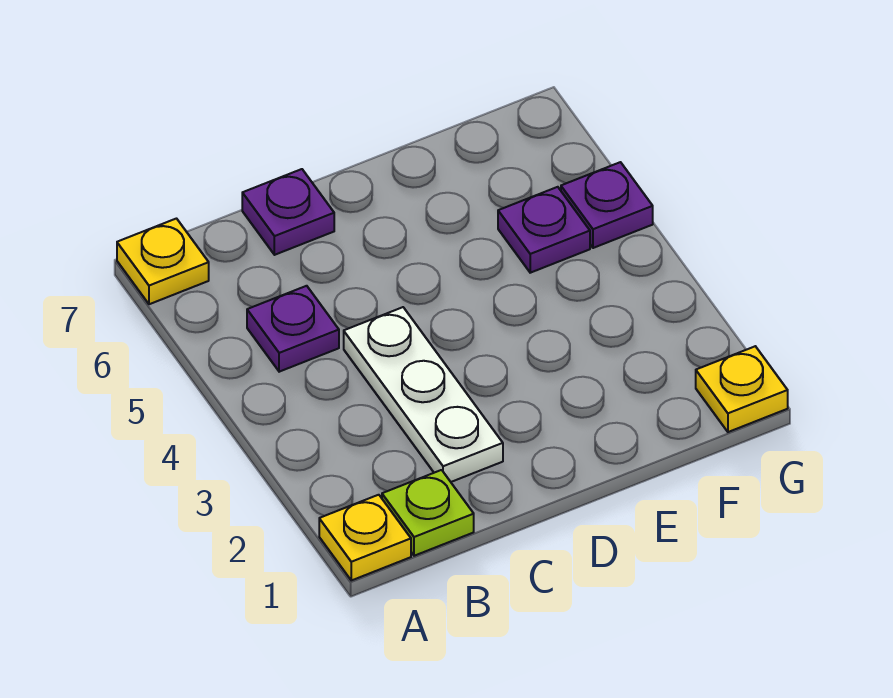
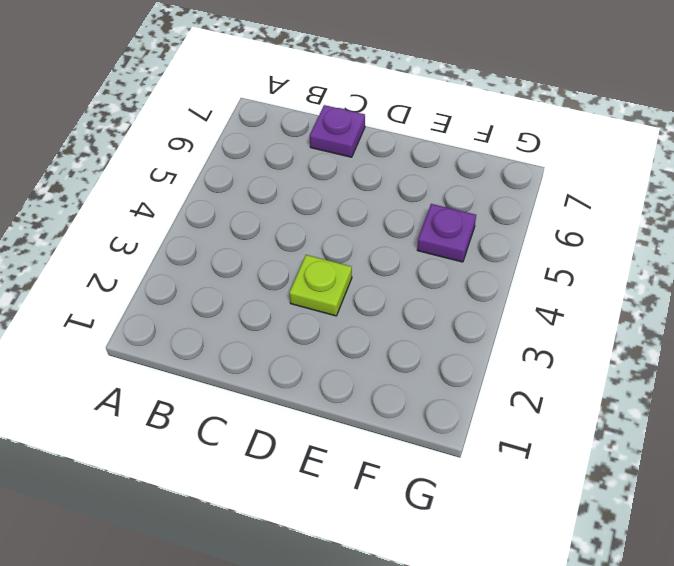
lime plate D3 level 1 -> lime plate B1 level 1
none -> yellow plate A1 level 1
none -> yellow plate A7 level 1

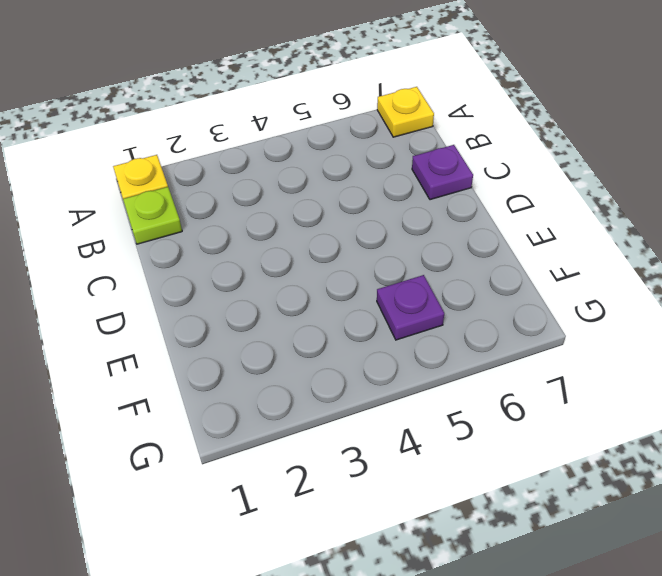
none -> purple plate B5 level 1
none -> white plate C2:C4 level 1

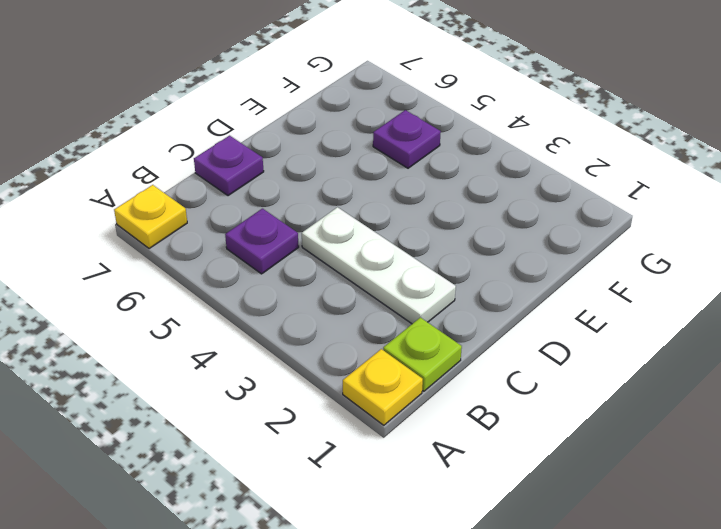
none -> yellow plate G1 level 1
none -> purple plate G5 level 1

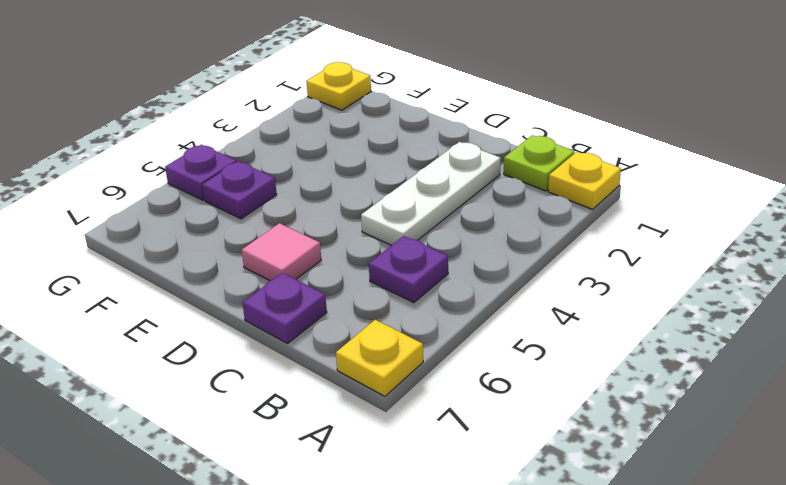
pink tile D6 level 1 -> none

